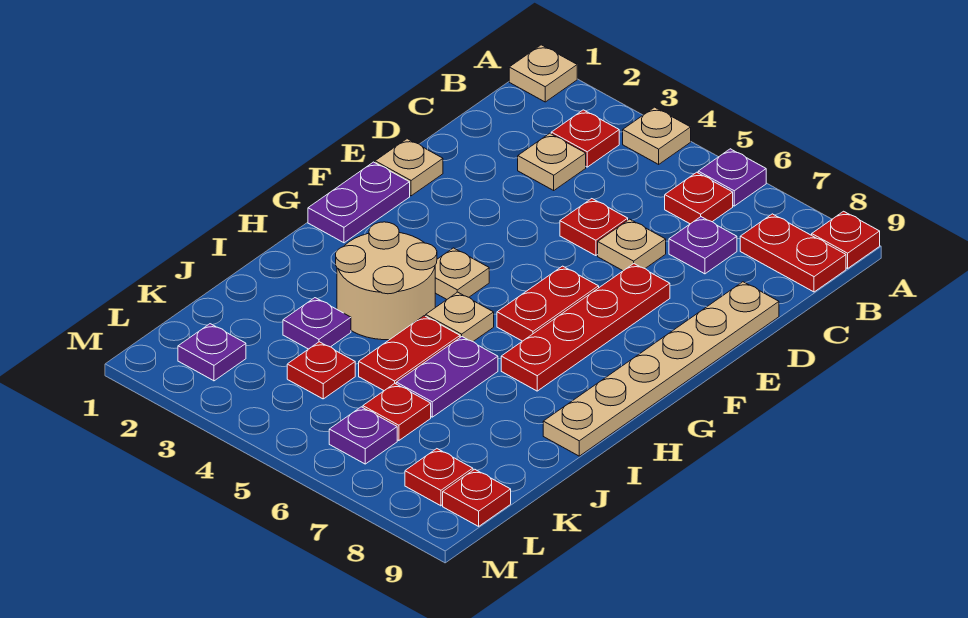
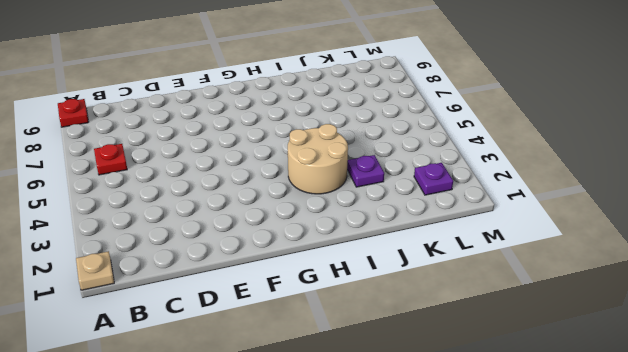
none -> tan plate A4 level 1
none -> purple plate A6 level 1
none -> red plate B3 level 1

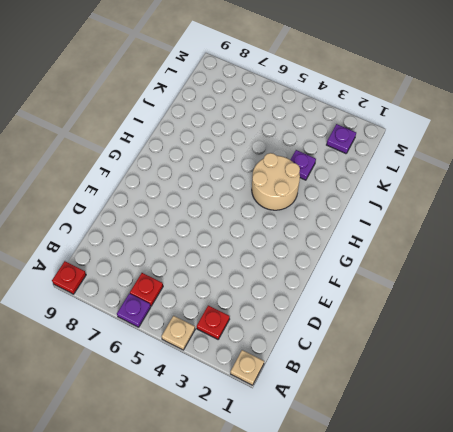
none -> red plate B8:B9 level 1
none -> tan plate C3 level 1
none -> purple plate C7 level 1

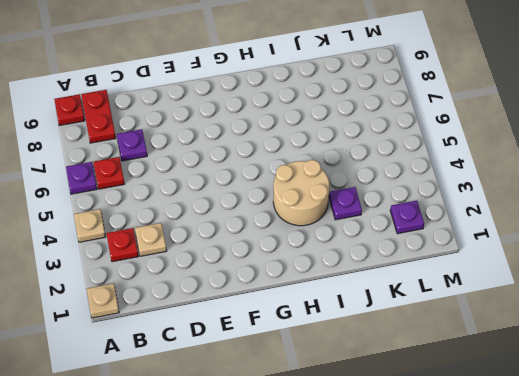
none -> red plate D5 level 1
none -> tan plate D6 level 1
none -> tan plate D9:I9 level 1

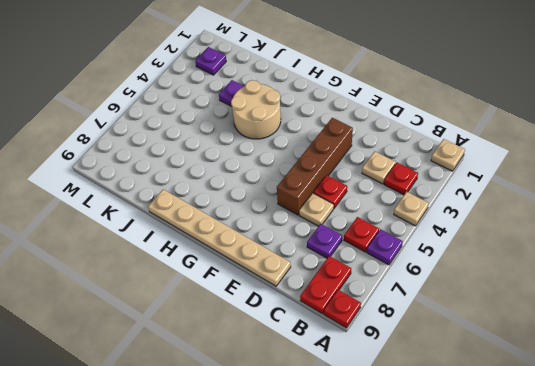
brown brick E3:E6 level 1 -> none
none -> tan plate E1 level 1
none -> red plate E7:H7 level 1
none -> purple plate F1:G1 level 1

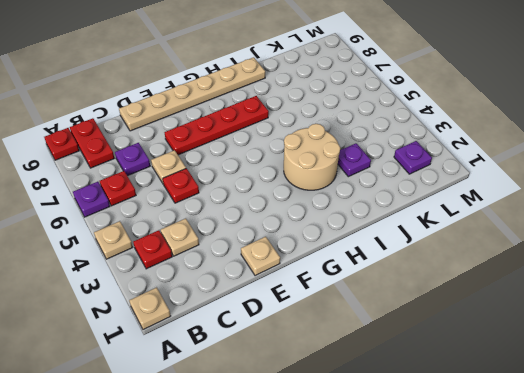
none -> purple plate F1:G1 level 1
none -> red plate F6:G6 level 1
none -> tan plate G4 level 1

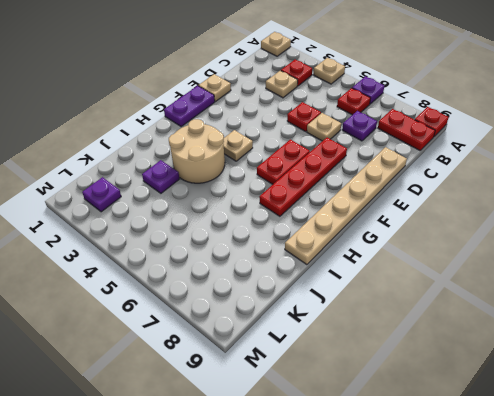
none -> tan plate H5 level 1
none -> red plate I5:J5 level 1
none -> purple plate I6:J6 level 1

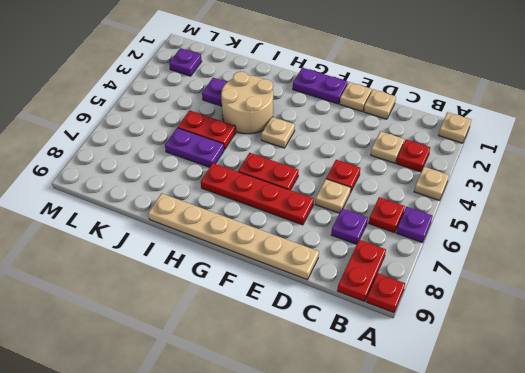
tan plate D1 level 1 -> tan plate H5 level 1
none -> red plate K4 level 1
none -> red plate K6 level 1
none -> purple plate L6 level 1

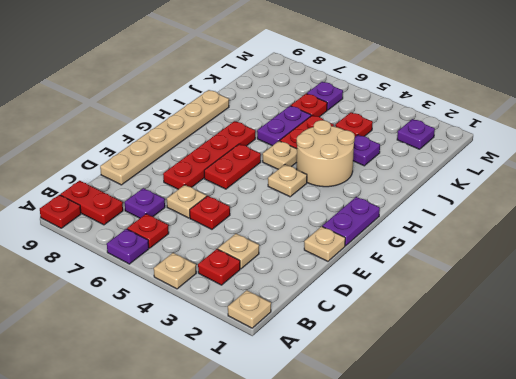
none -> red plate L8 level 1
none -> red plate L9 level 1

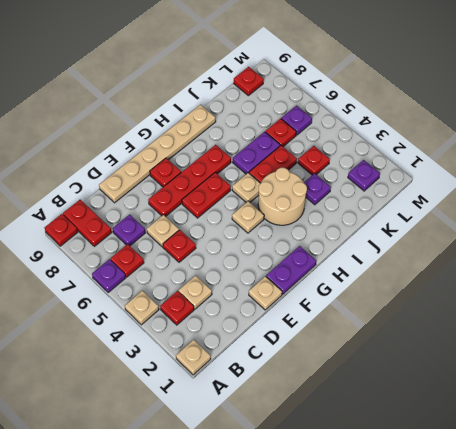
red plate F8 level 1 -> red plate L8 level 1

